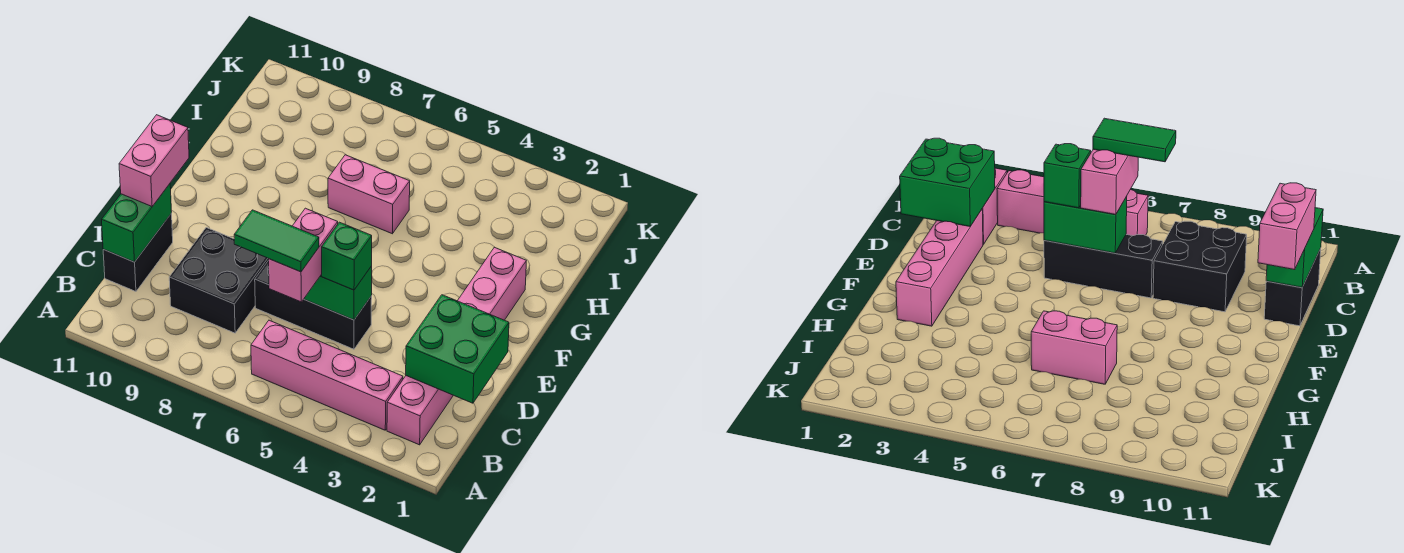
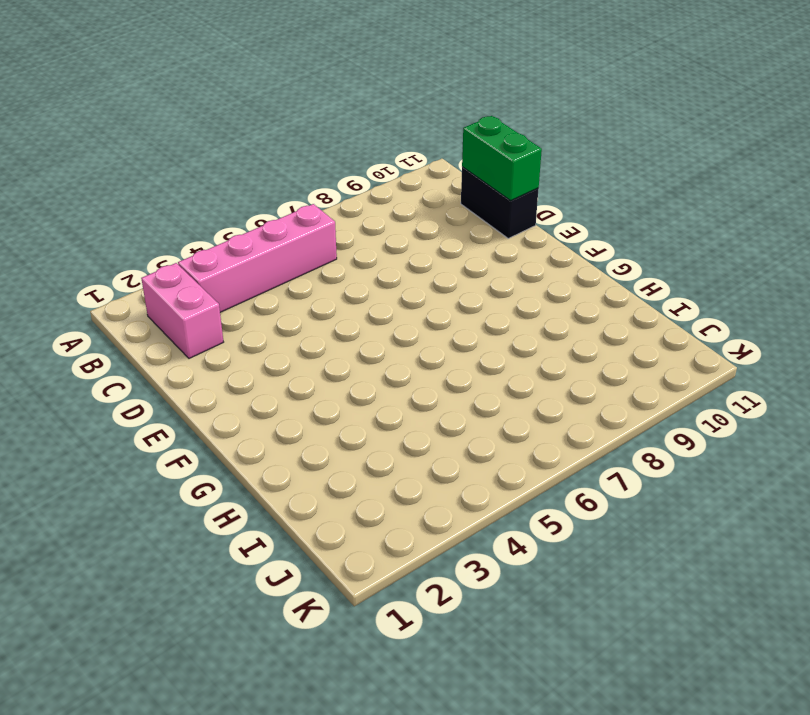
none -> black brick C8:D9 level 1
none -> pink brick D2:G2 level 1
none -> black brick D5:D7 level 1

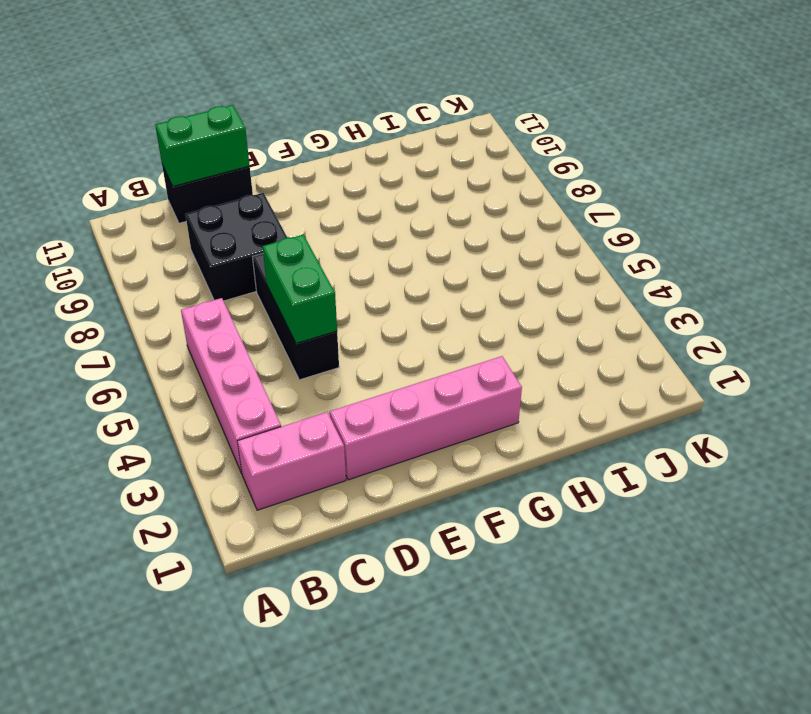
none -> pink brick H6:H7 level 1
none -> green brick C1:D2 level 2
none -> pink brick C6:D6 level 3

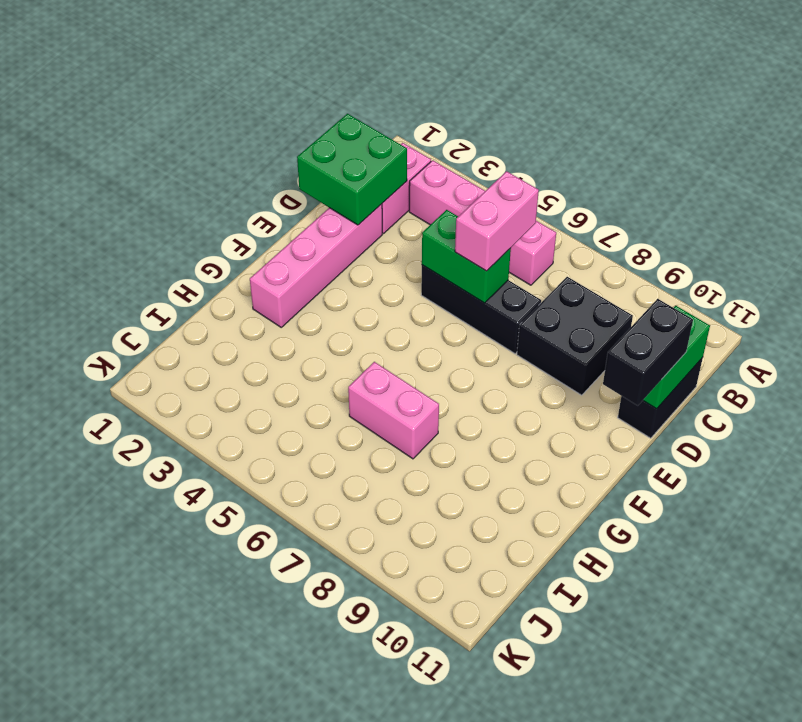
black brick D11:E11 level 3 -> pink brick D11:E11 level 3
none -> green brick D5 level 3
none -> green tile C6:C7 level 4

